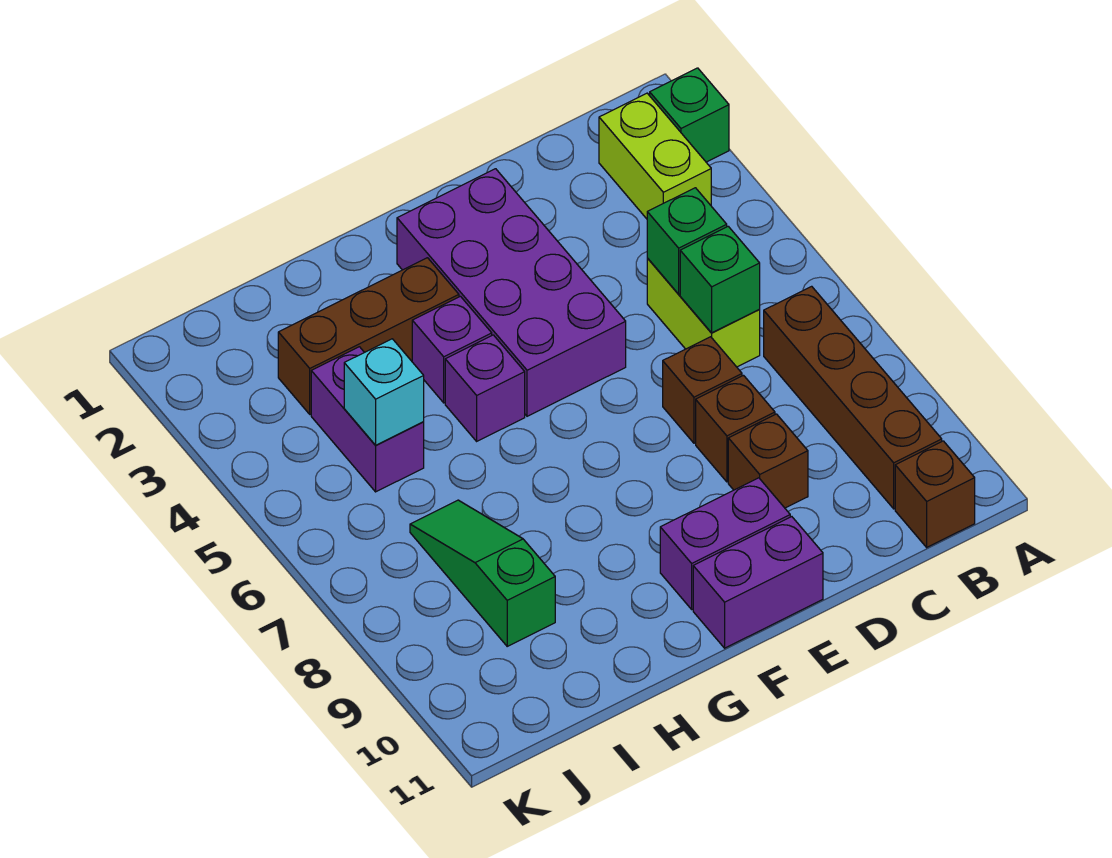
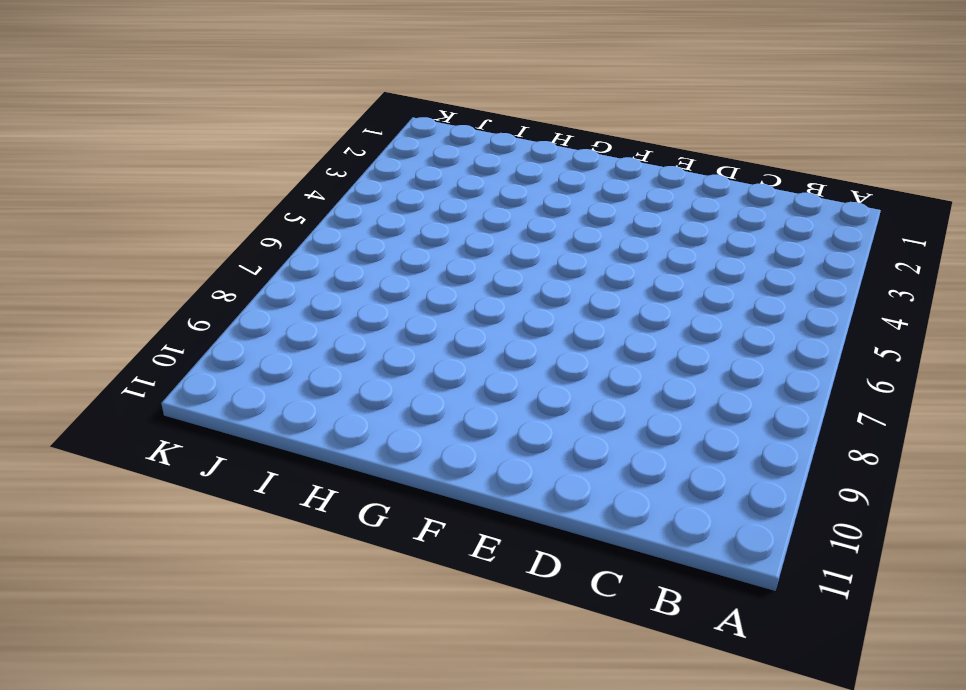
none -> green brick A2 level 1
none -> lime brick B2:B3 level 1
none -> brown brick B7:B10 level 1

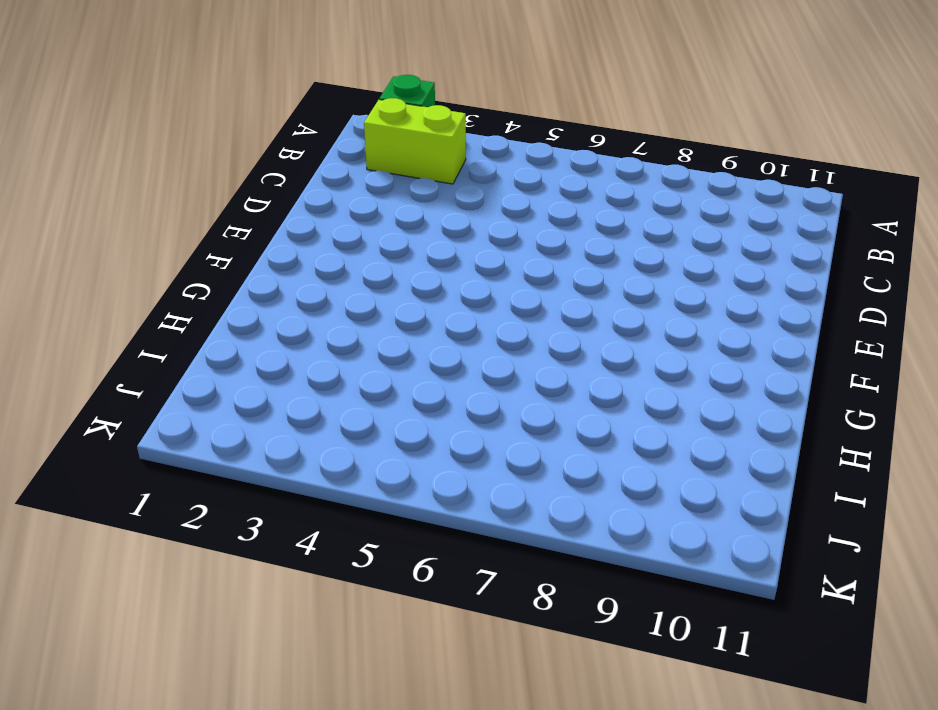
none -> brown brick B7:B10 level 1
none -> brown brick B11 level 1
none -> lime brick C5:C6 level 1

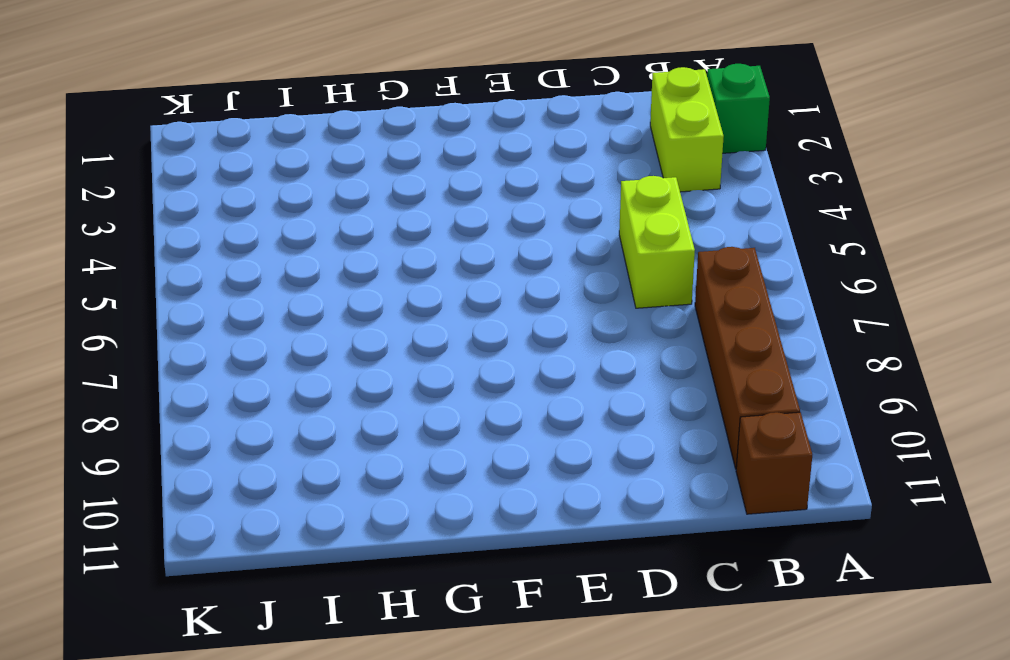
none -> brown brick D7 level 1
none -> brown brick D8 level 1
none -> brown brick D9 level 1

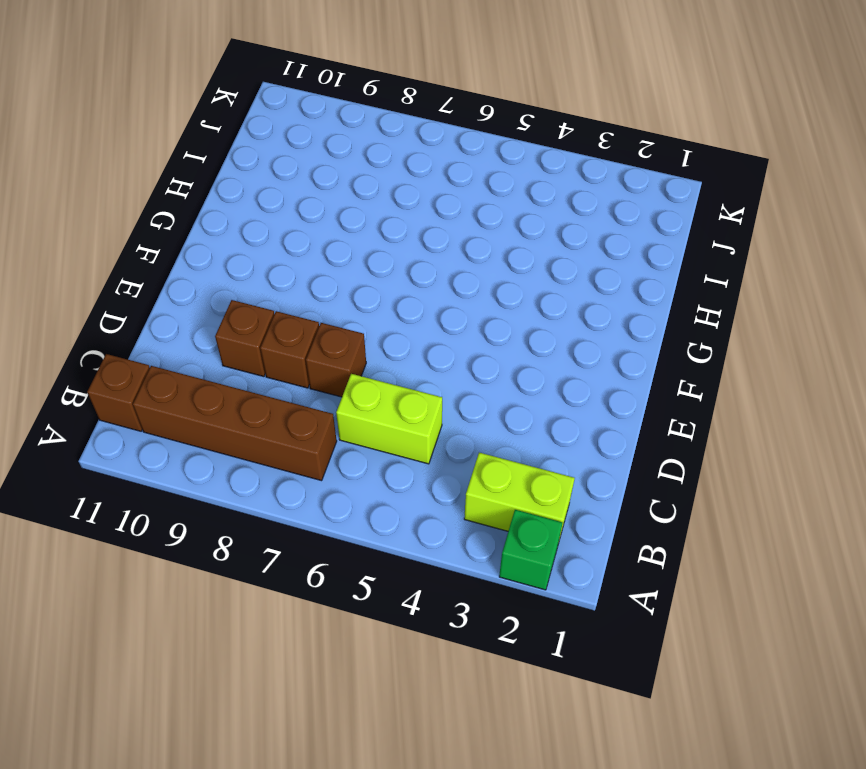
none -> purple brick E2:F5 level 1
none -> purple brick E10:F10 level 1
none -> purple brick E11:F11 level 1

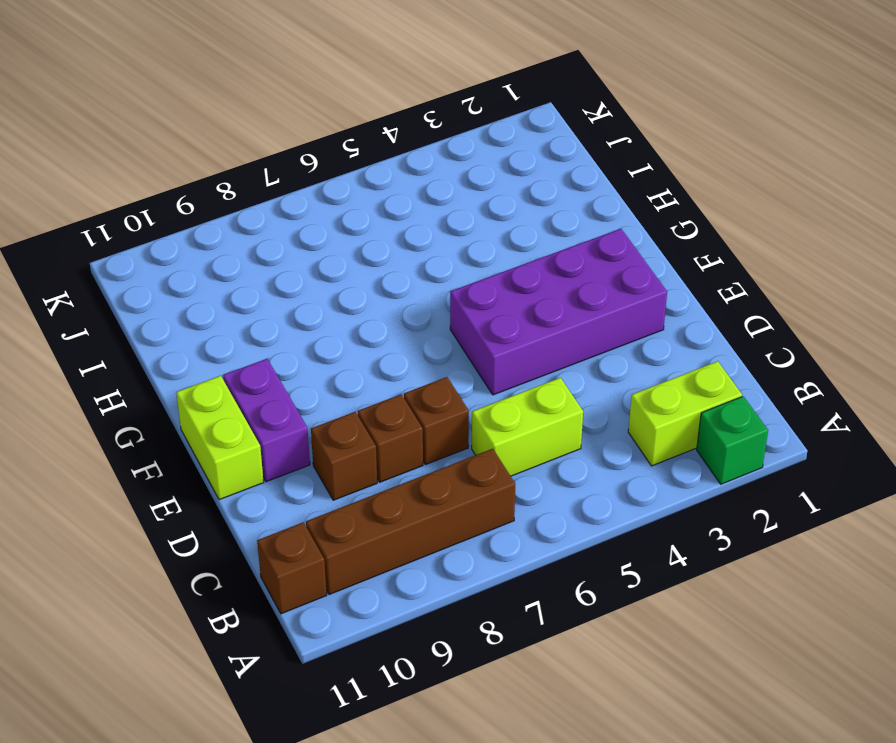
lime brick E11:F11 level 1 -> purple brick E11:F11 level 1
none -> brown brick G3:I3 level 1
none -> purple brick G4 level 1
none -> purple brick G5 level 1

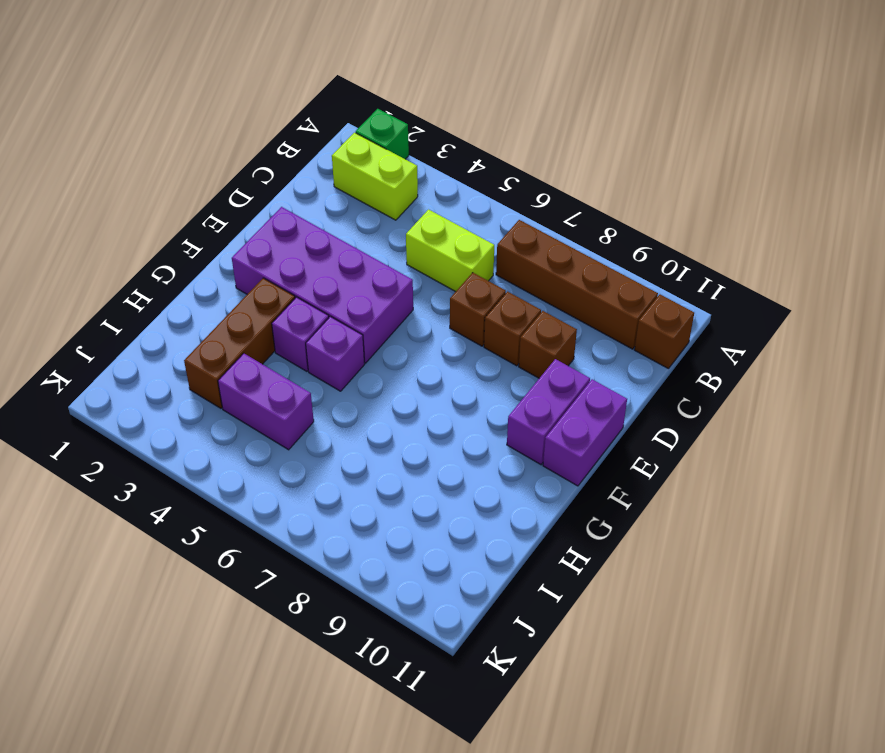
none -> green slope I7:I9 level 1 top 9
none -> green brick C5 level 2
none -> green brick C6 level 2

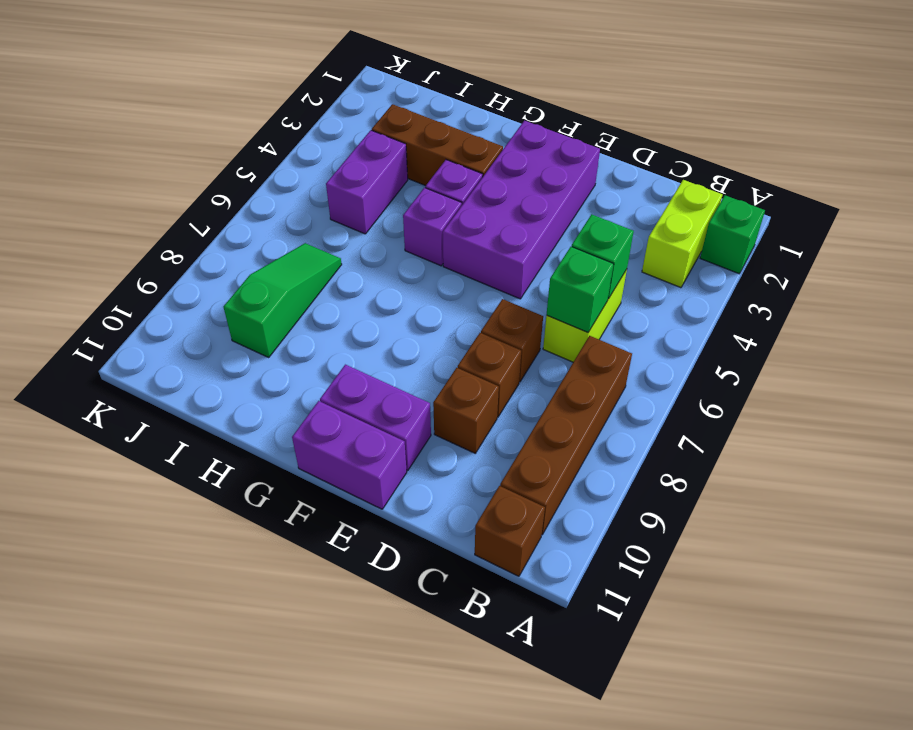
none -> cyan brick I5 level 2

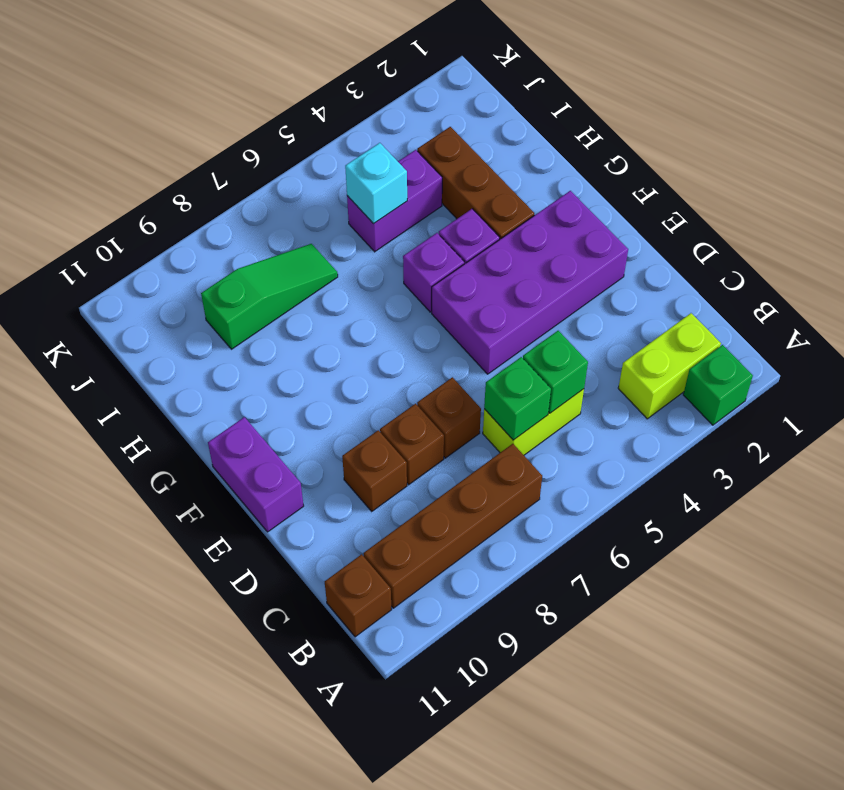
none -> purple brick E10:F10 level 1

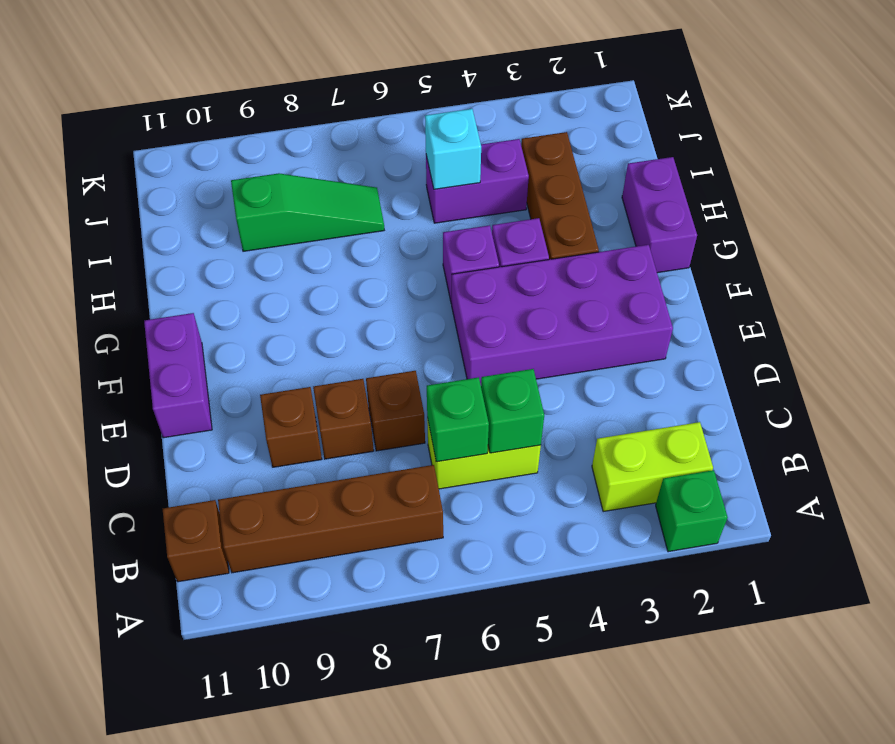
purple brick G1:H1 level 1 -> purple brick E10:F10 level 1

